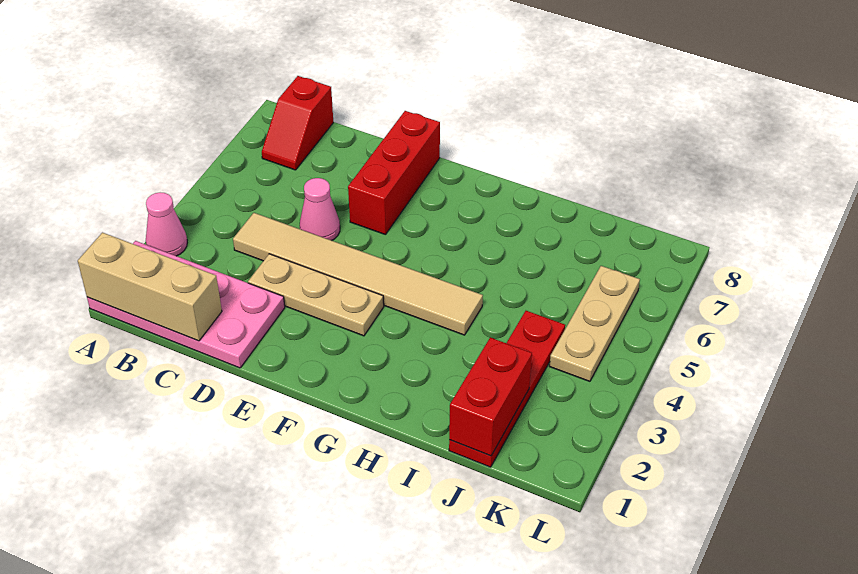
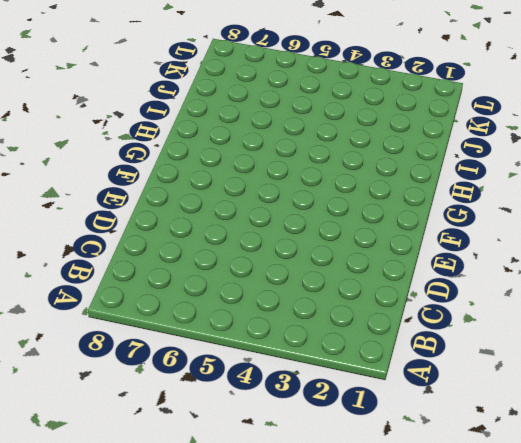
none -> pink plate A1:D2 level 1
none -> pink cone A3 level 1

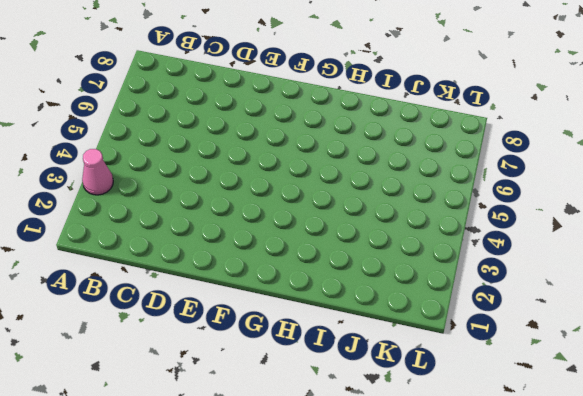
none -> pink plate A1:D2 level 1
none -> red slope B7:B8 level 1 top 8

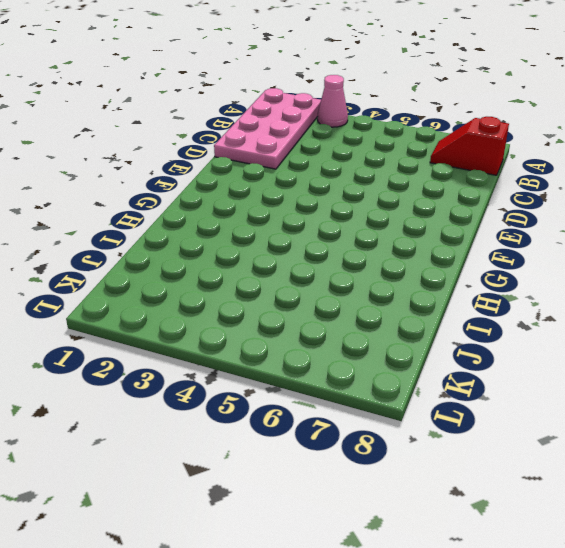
none -> tan tile C4:H4 level 1
none -> tan plate D3:F3 level 1

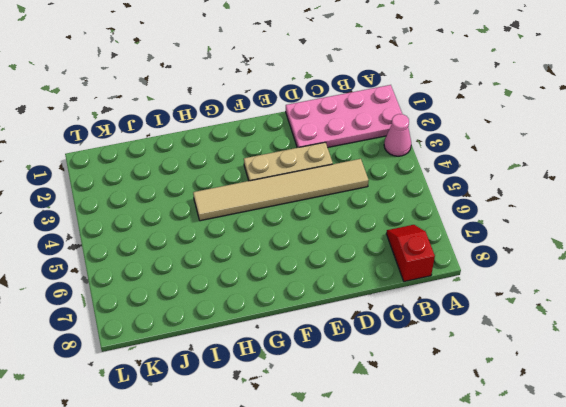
none -> pink cone D5 level 1
none -> red brick E6:E8 level 1

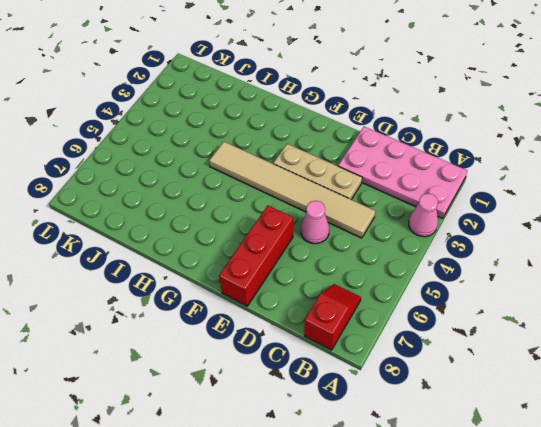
none -> red plate J1:J4 level 1
none -> tan plate K4:K6 level 1

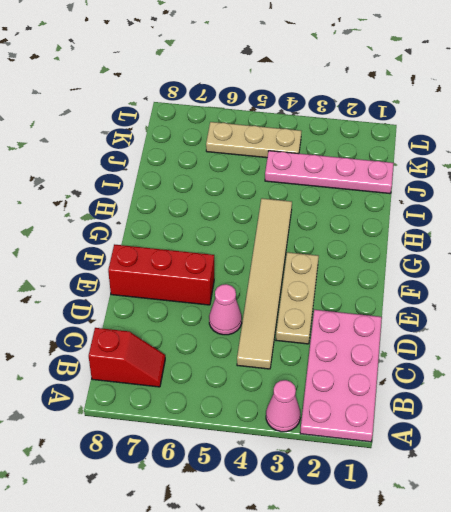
pink plate J1:J4 level 1 -> red plate J1:J4 level 1
none -> tan brick A1:C1 level 2
none -> red brick J1:J2 level 2

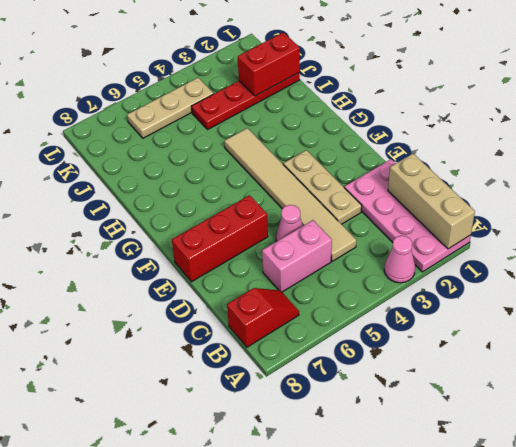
pink brick C5:C6 level 1 -> none

